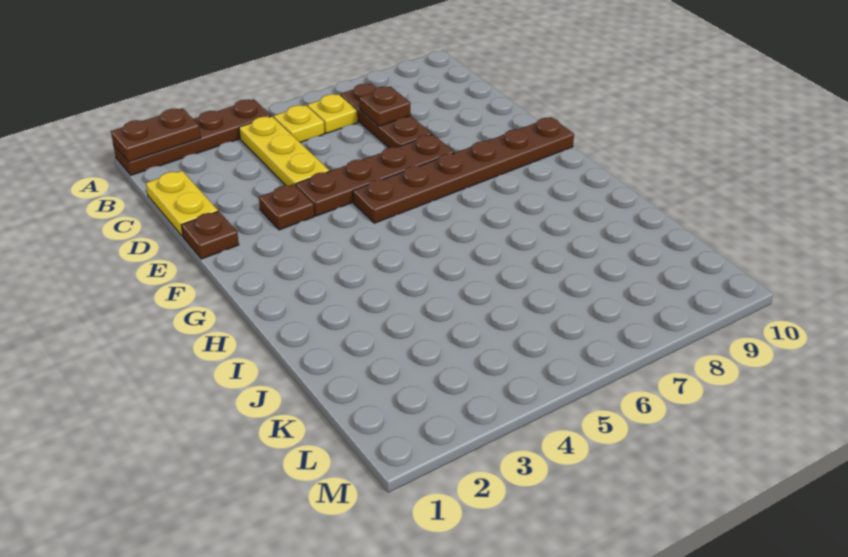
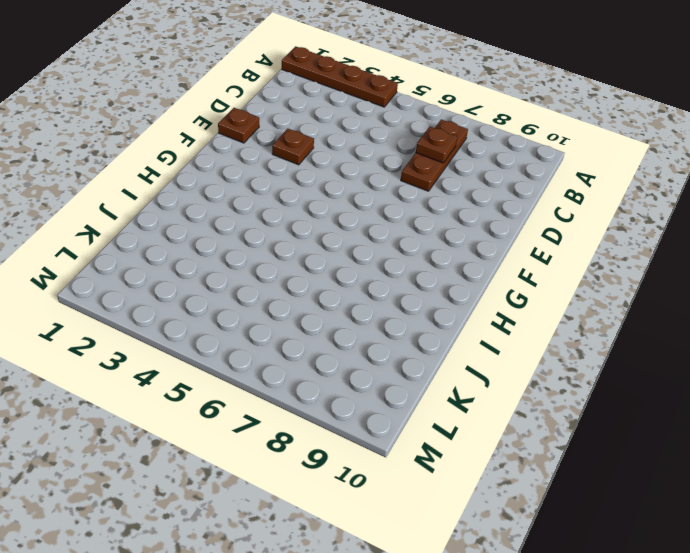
none -> yellow plate B4:D4 level 1
none -> yellow plate B5 level 1
none -> yellow plate B6 level 1

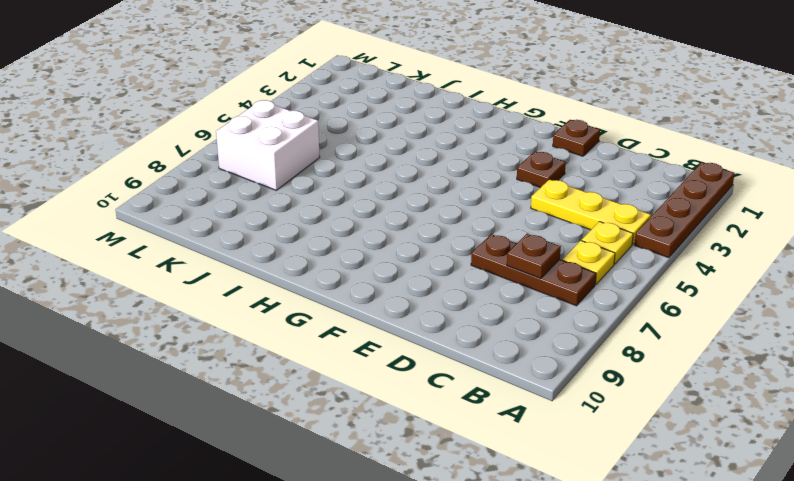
white brick K6:L7 level 1 -> none
none -> yellow plate C1:D1 level 1
none -> brown plate E4:E7 level 1
none -> brown plate F5:F10 level 1

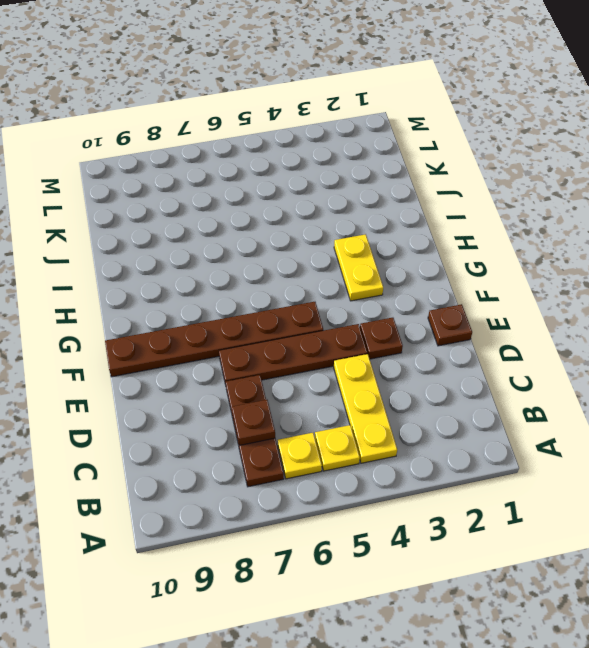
yellow plate G3:H3 level 1 -> yellow plate C1:D1 level 1
none -> brown plate A1:A4 level 1
none -> brown plate A1:A2 level 2

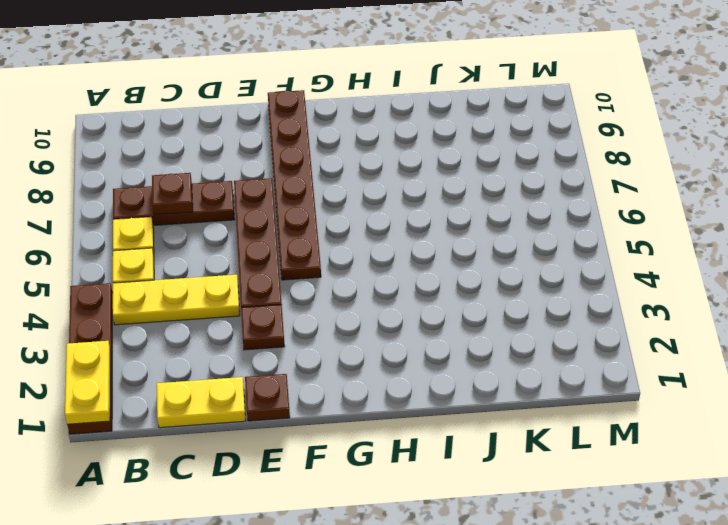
yellow plate A1:A2 level 2 -> brown plate A1:A2 level 2

